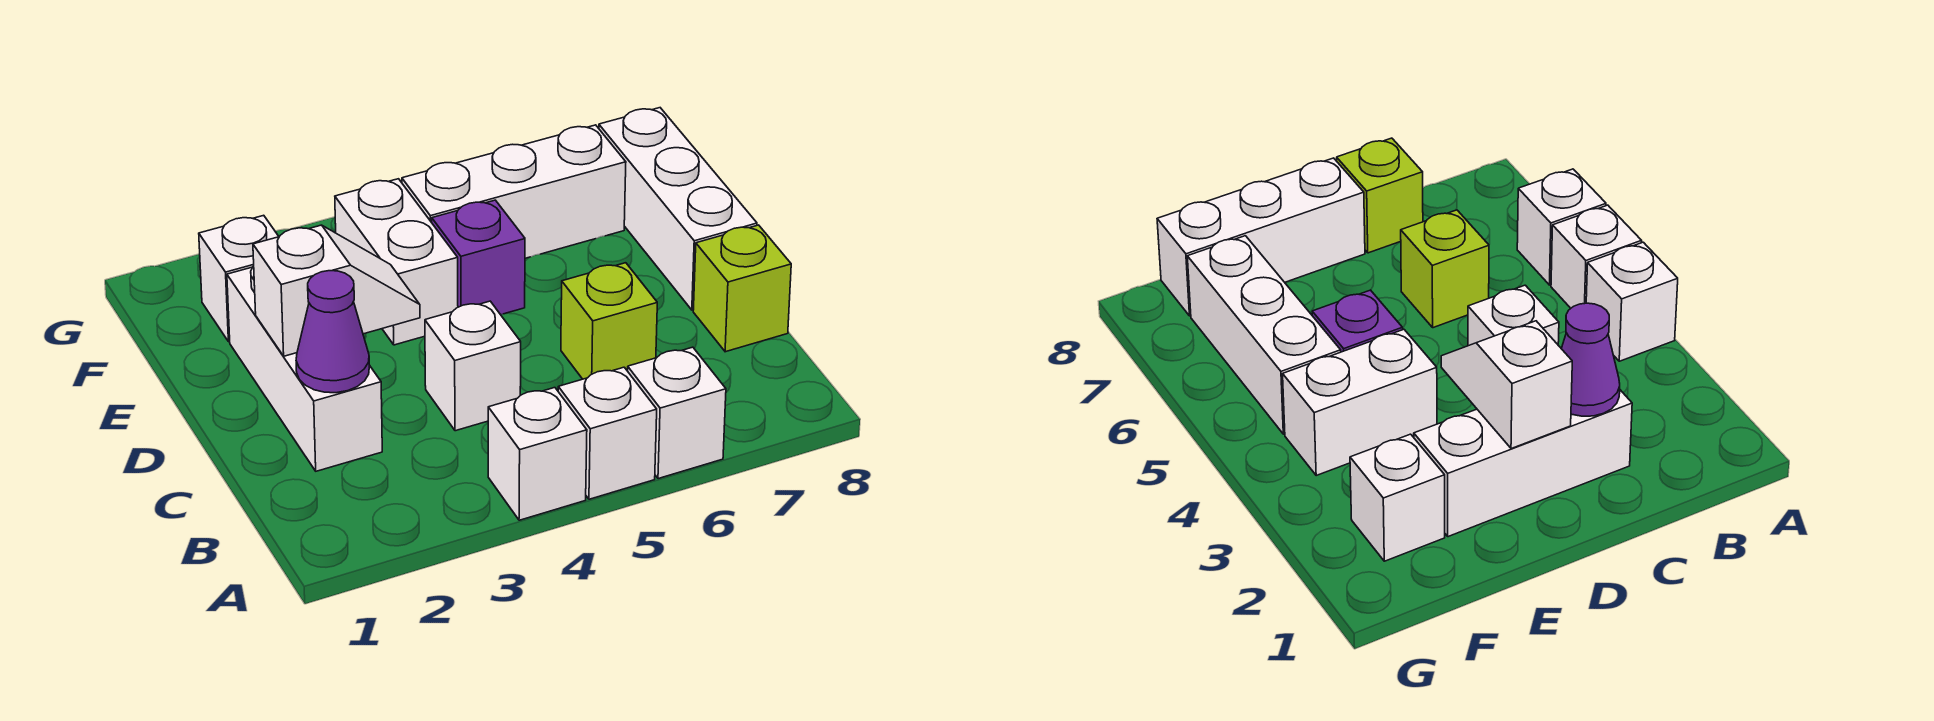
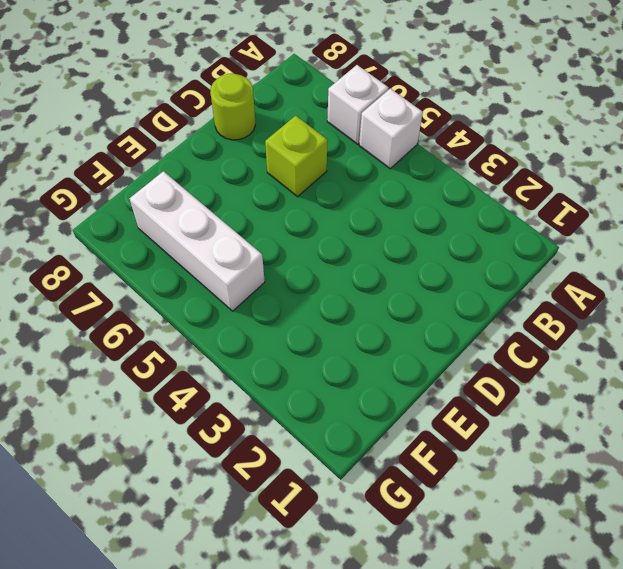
lime round brick C8 level 1 -> lime brick C8 level 1
none -> white brick A4 level 1
none -> white brick C2:E2 level 1
none -> white brick C4 level 1

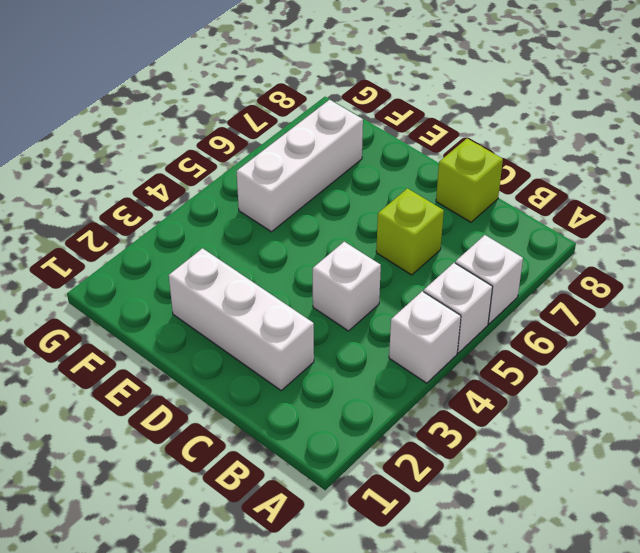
none -> white brick D8:F8 level 1
none -> white brick E4:F4 level 1
none -> purple brick E5 level 1

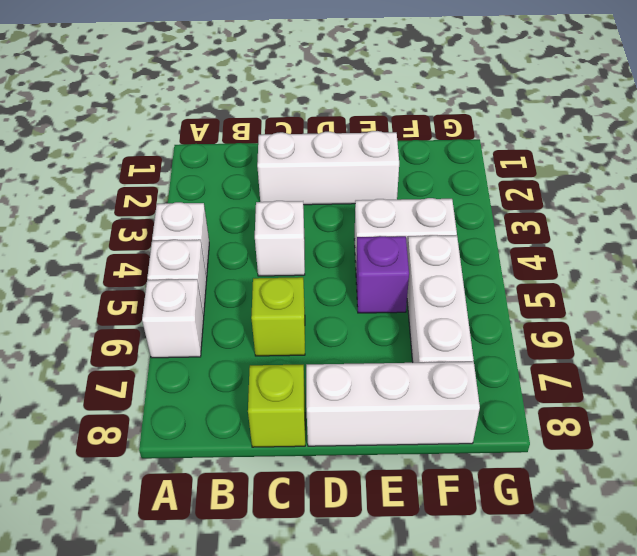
none -> white brick F2 level 1
none -> purple cone C2 level 2
none -> white slope D2:D3 level 2 top 2

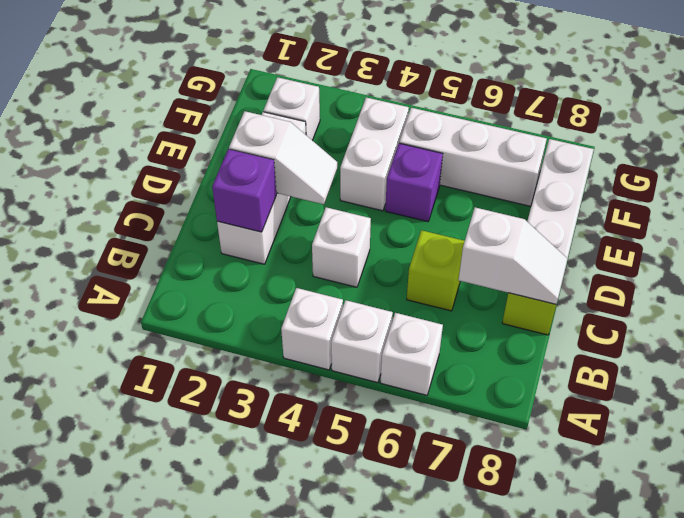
purple brick C2 level 2 -> purple cone C2 level 2
white slope C7:C8 level 2 top 7 -> none

